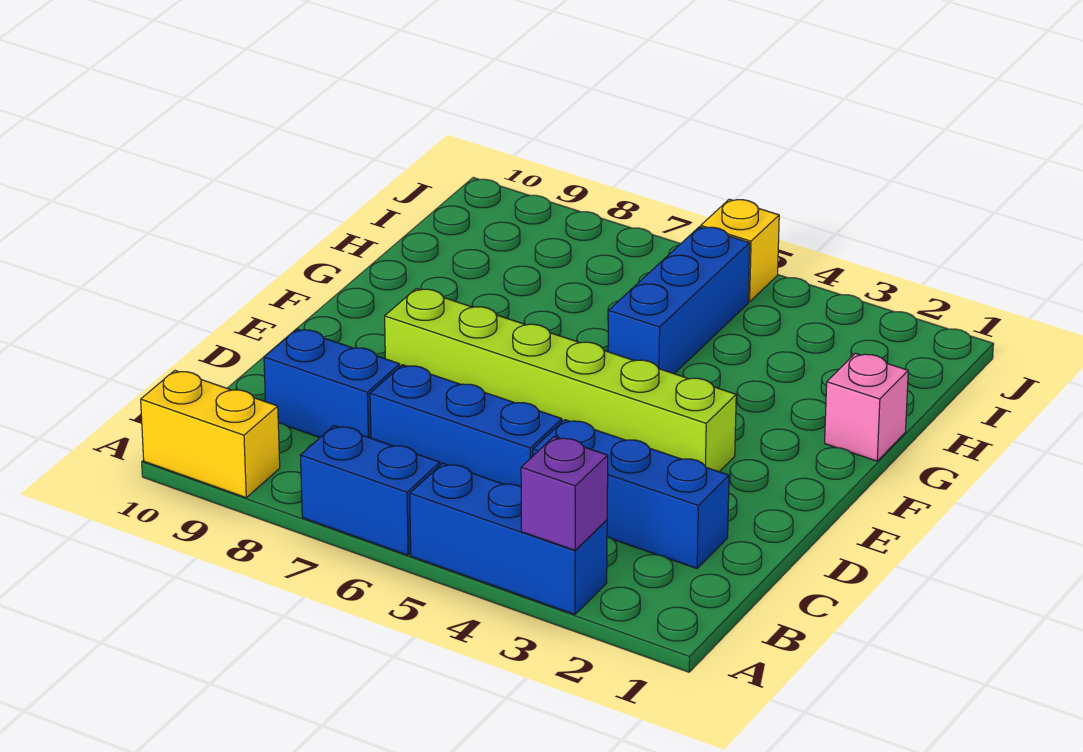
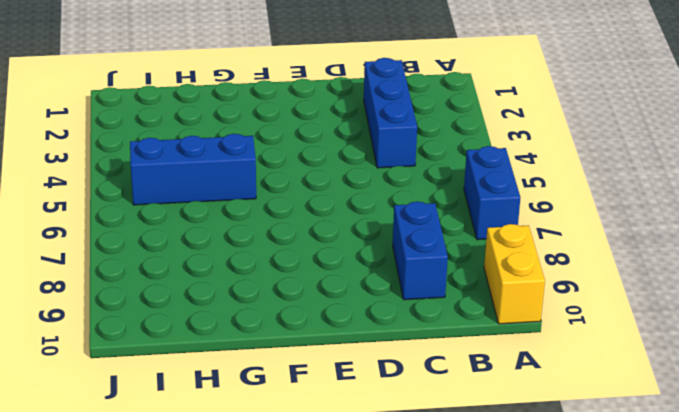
none -> blue brick A3:A5 level 1
none -> blue brick C5:C7 level 1

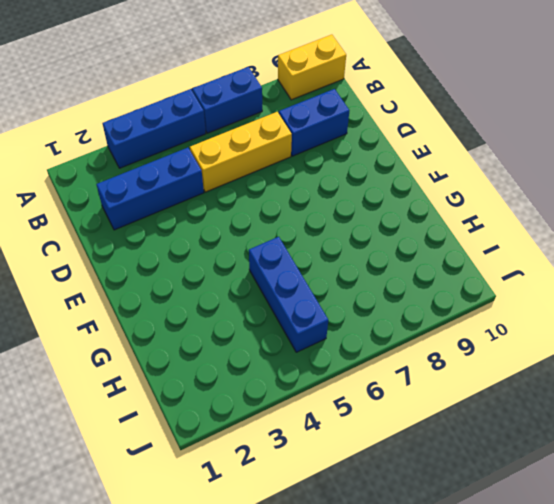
yellow brick C5:C7 level 1 -> blue brick C5:C7 level 1
none -> lime brick E3:E8 level 1
none -> pink brick G1 level 1

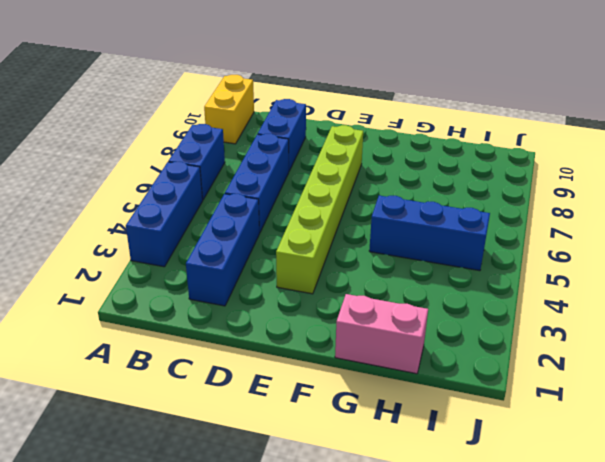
pink brick G1:H1 level 1 -> pink brick G1 level 1
none -> yellow brick J5 level 1
none -> purple brick A3 level 2

